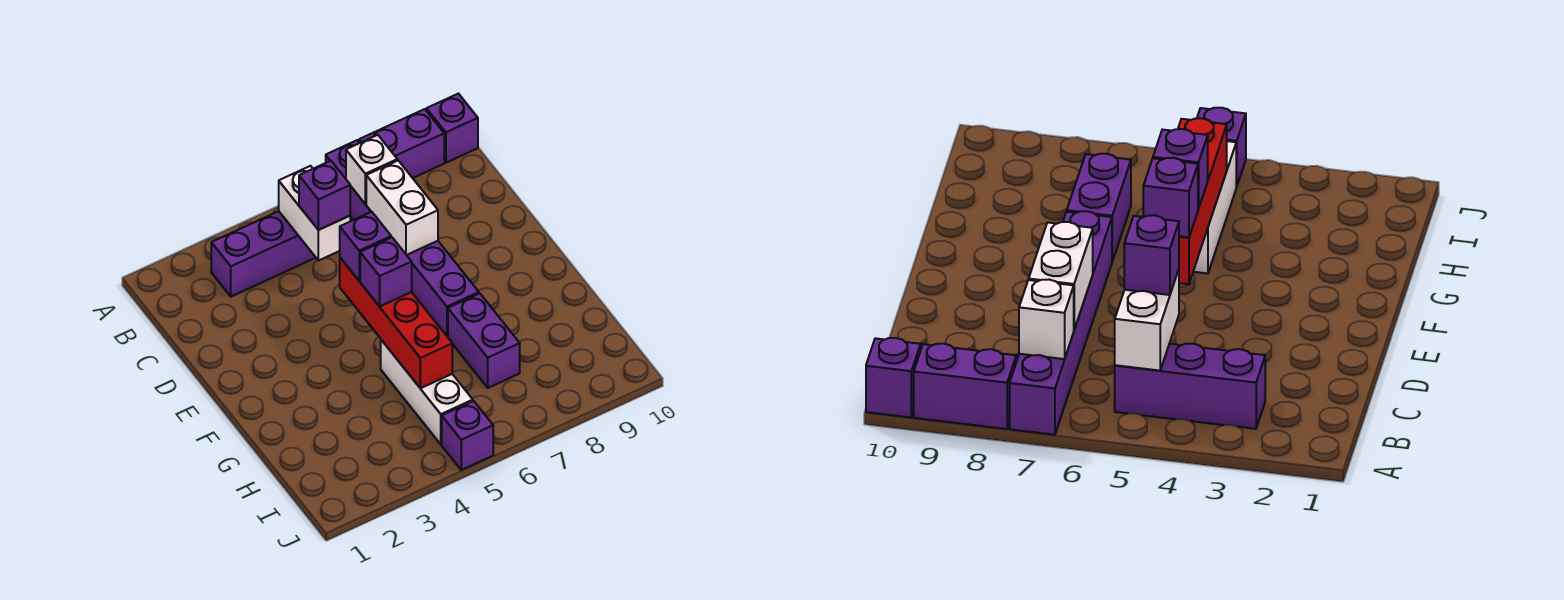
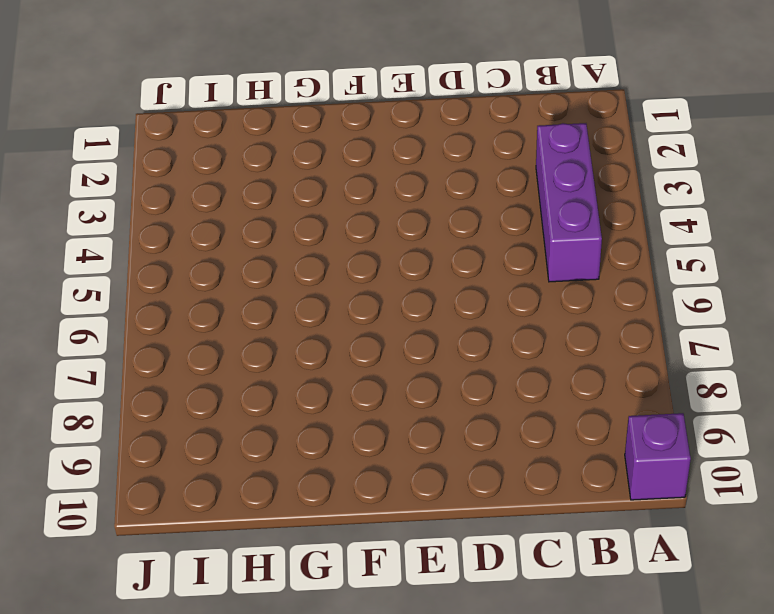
none -> purple brick A7:F7 level 1
none -> purple brick A8:A9 level 1
none -> white brick G5:I5 level 1

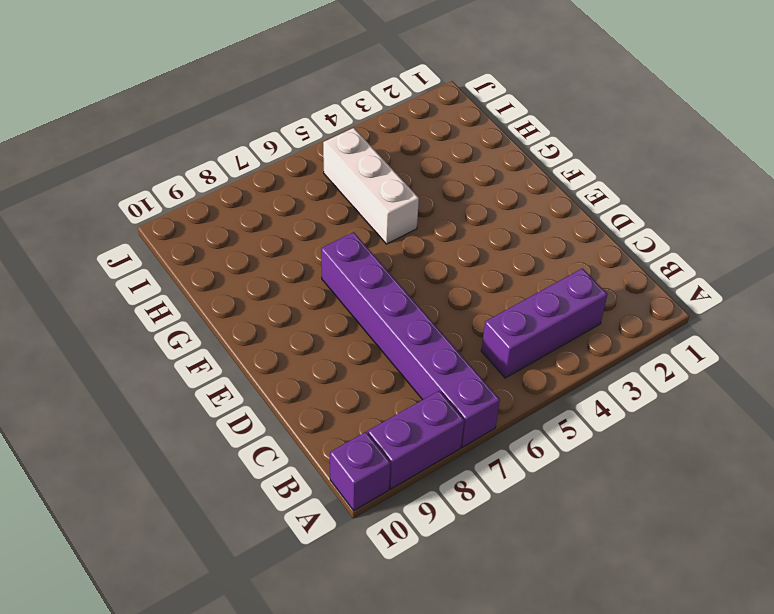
none -> purple brick G7:H7 level 1
none -> purple brick J5 level 1
none -> white brick B5:C5 level 2

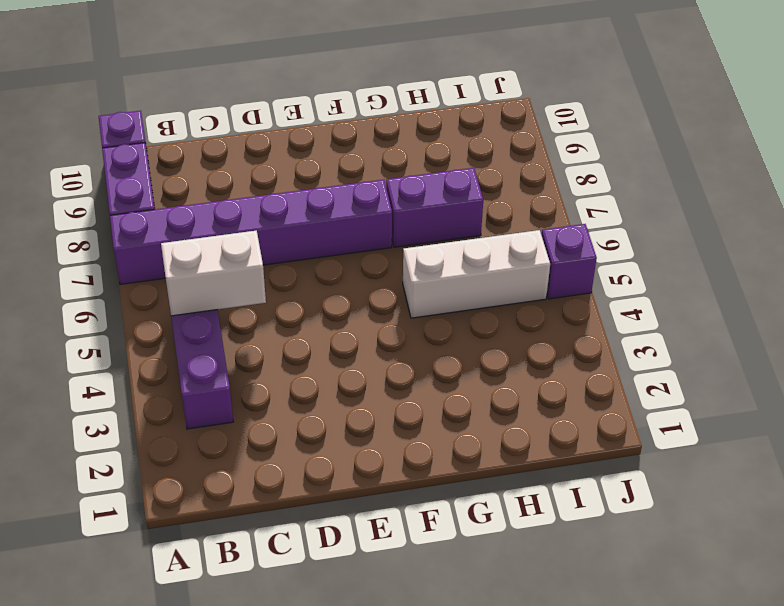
none -> white brick B7 level 2
none -> white brick C7:D7 level 2
none -> red brick E5:H5 level 2

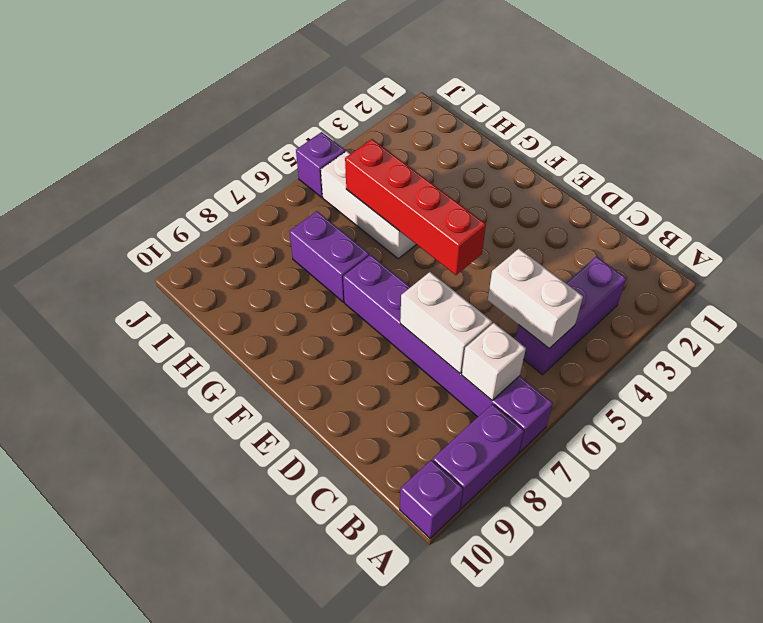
none -> purple brick C5 level 3
none -> purple brick E5 level 3
none -> purple brick F5 level 3

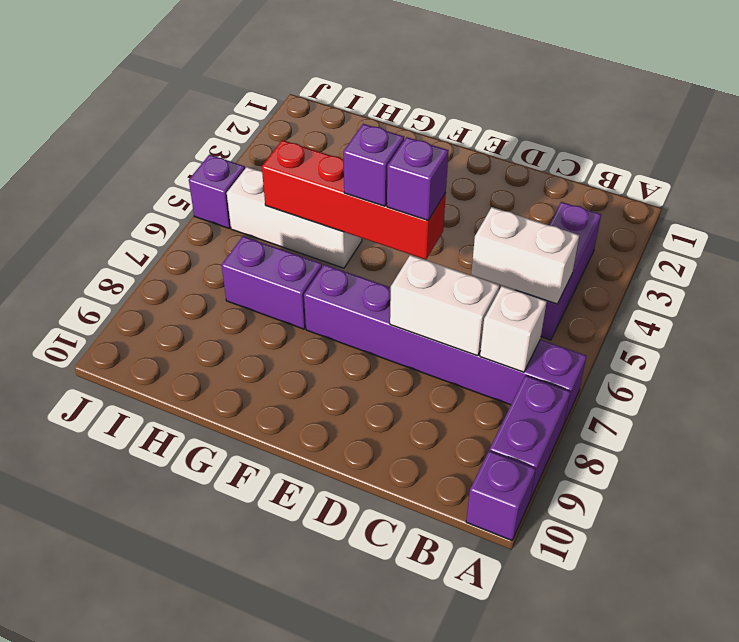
none -> purple brick C5 level 3

